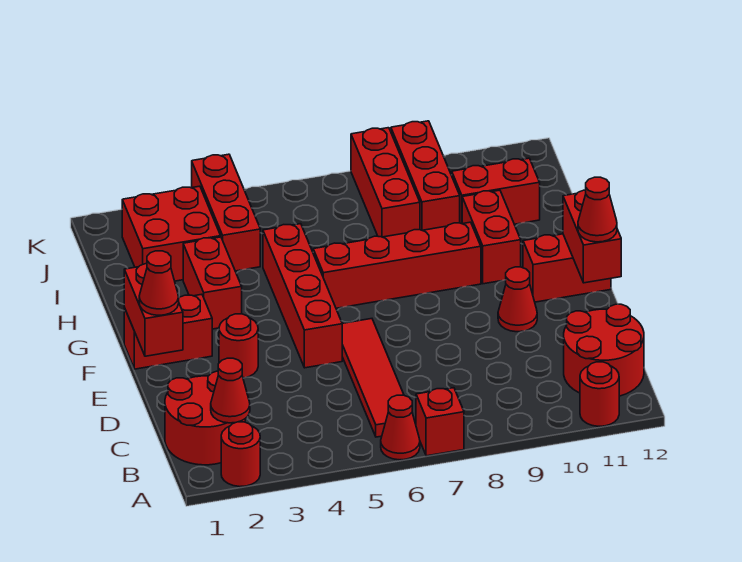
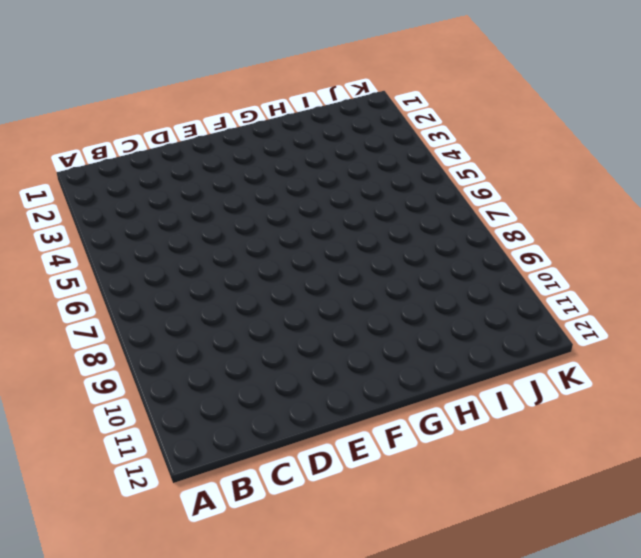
none -> red round brick A2 level 1
none -> red cone A6 level 1
none -> red brick A7 level 1

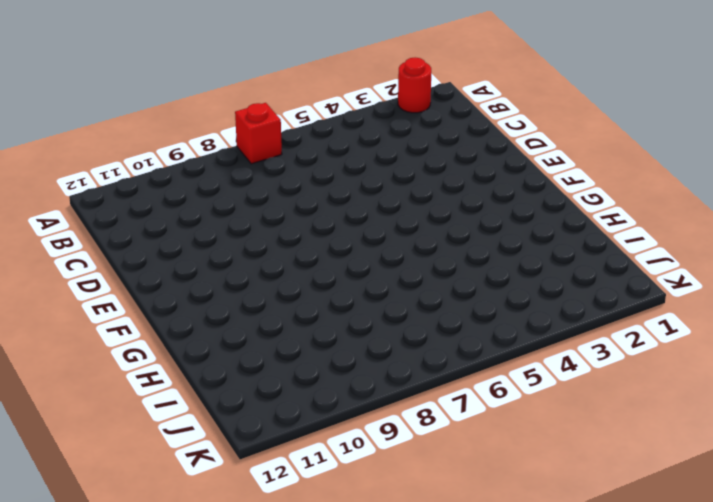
none -> red cone A6 level 1
none -> red round brick A11 level 1
none -> red round brick B1:C2 level 1

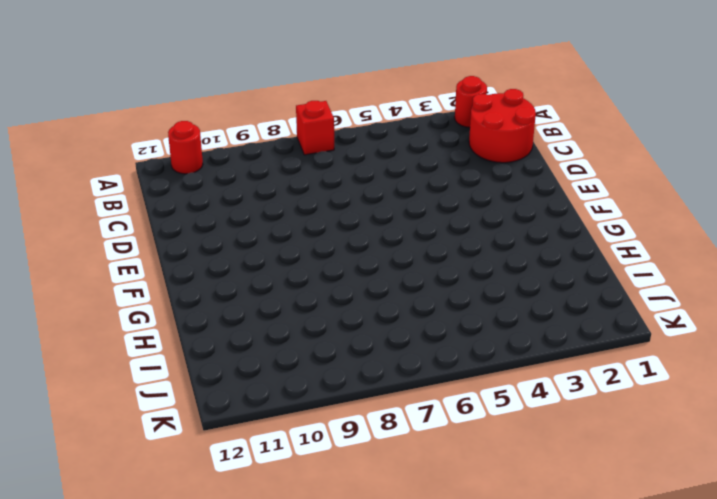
none -> red cone A6 level 1
none -> red tile B6:E6 level 1
none -> red round brick B11:C12 level 1

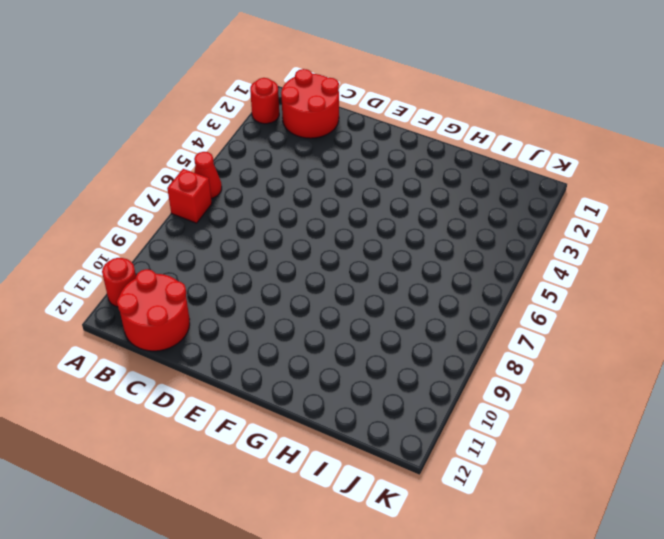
none -> red tile B6:E6 level 1
none -> red round brick E3 level 1
none -> red brick E5:H5 level 1

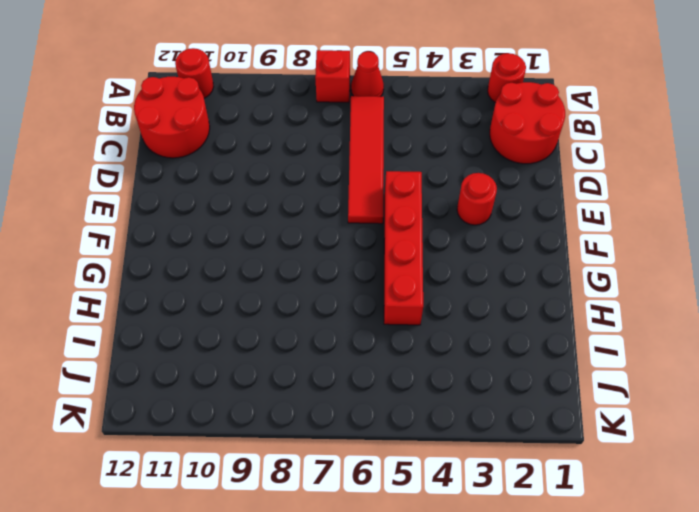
none -> red cone E10 level 1
none -> red brick F1:F2 level 1
none -> red brick F11:F12 level 1

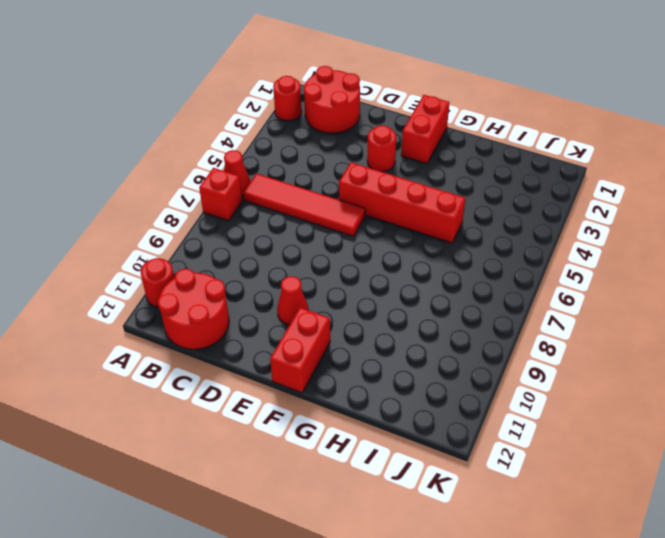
none -> red brick G3:H3 level 1
none -> red brick G6:G9 level 1
none -> red brick G10:H10 level 1

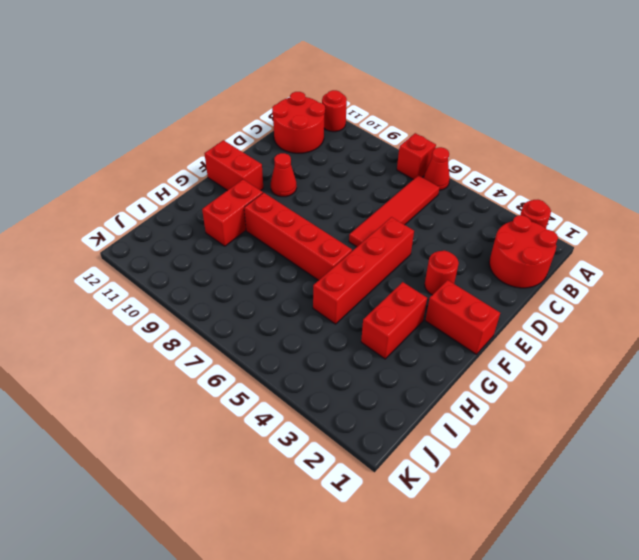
none -> red brick I2:J3 level 1
none -> red brick I4:K4 level 1
none -> red brick I8:K8 level 1

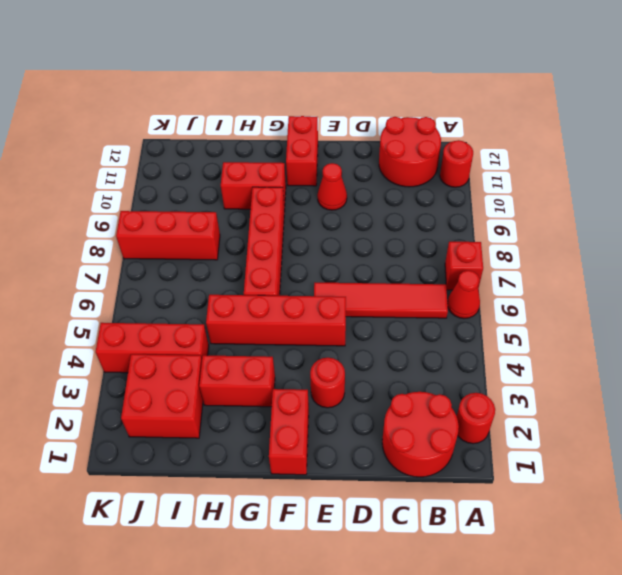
none -> red brick I9:K9 level 1
none -> red brick I10:I11 level 1
none -> red cone B2 level 2

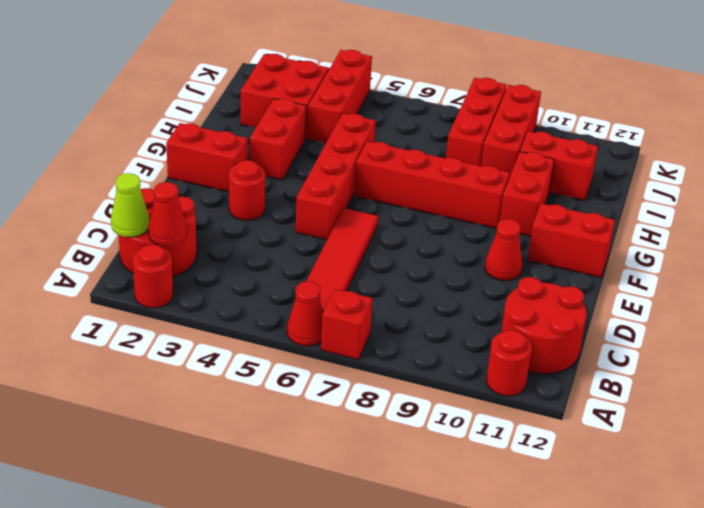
lime cone B1 level 2 -> none
none -> red brick E1:F1 level 2
none -> red brick E12:F12 level 2
none -> red cone E1 level 3

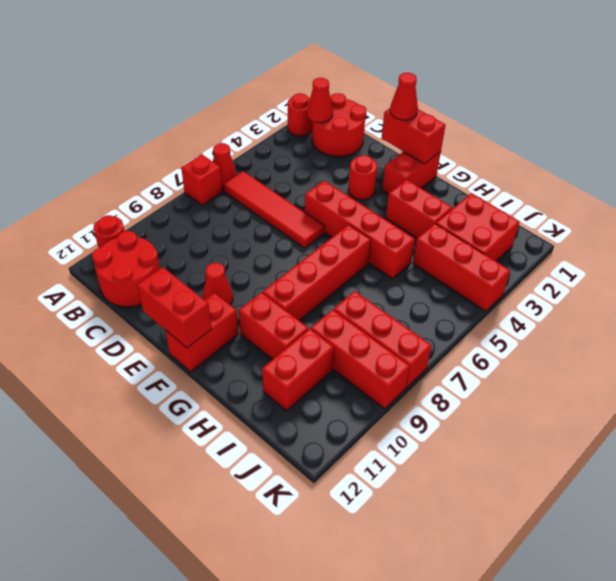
none -> red cone E12 level 3

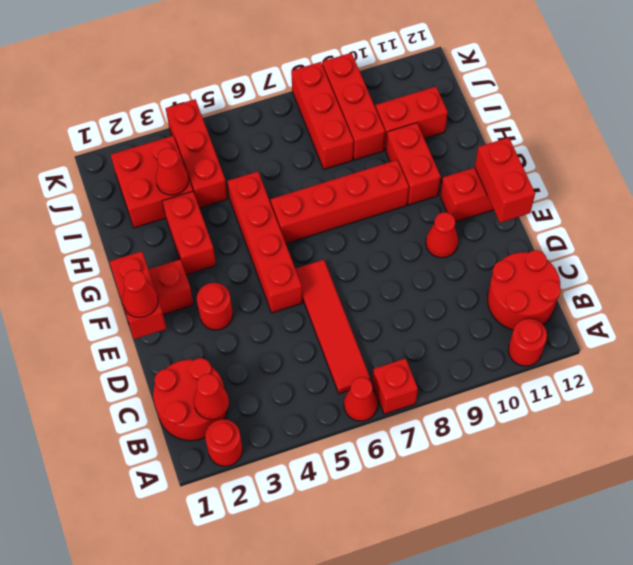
red cone I3 level 2 -> red cone E12 level 3

